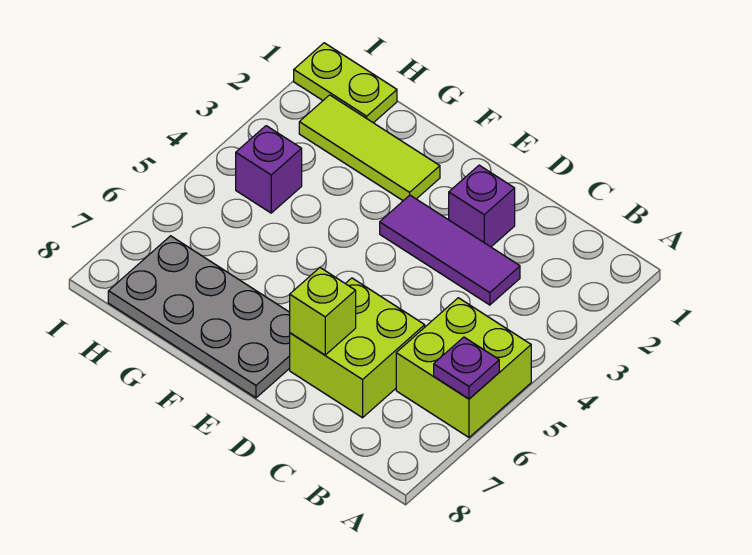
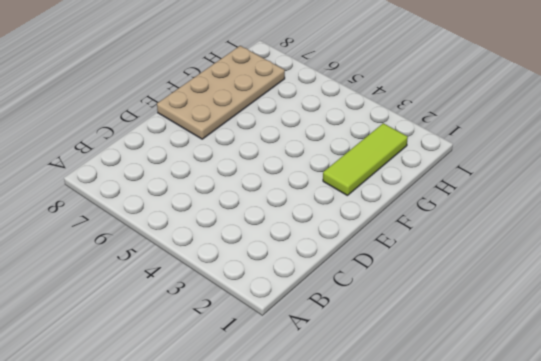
tan plate E7:H8 level 1 -> grey plate E7:H8 level 1
none -> lime brick A5:B6 level 1
none -> purple tile C3:E3 level 1

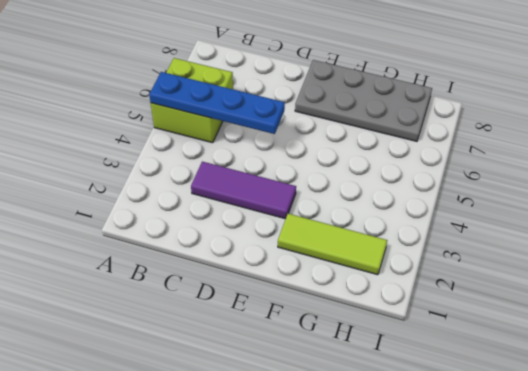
blue plate A5:D5 level 2 -> none
none -> lime brick C6:D7 level 1
none -> purple brick D2 level 1

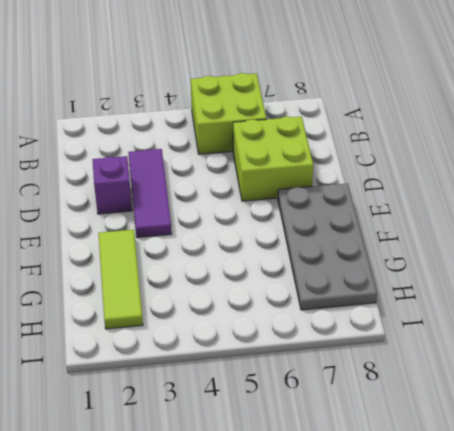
none -> lime plate H1:I1 level 1
none -> purple brick H4 level 1

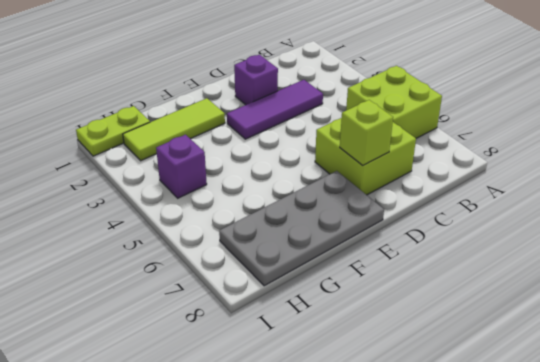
none -> purple plate A6 level 2

